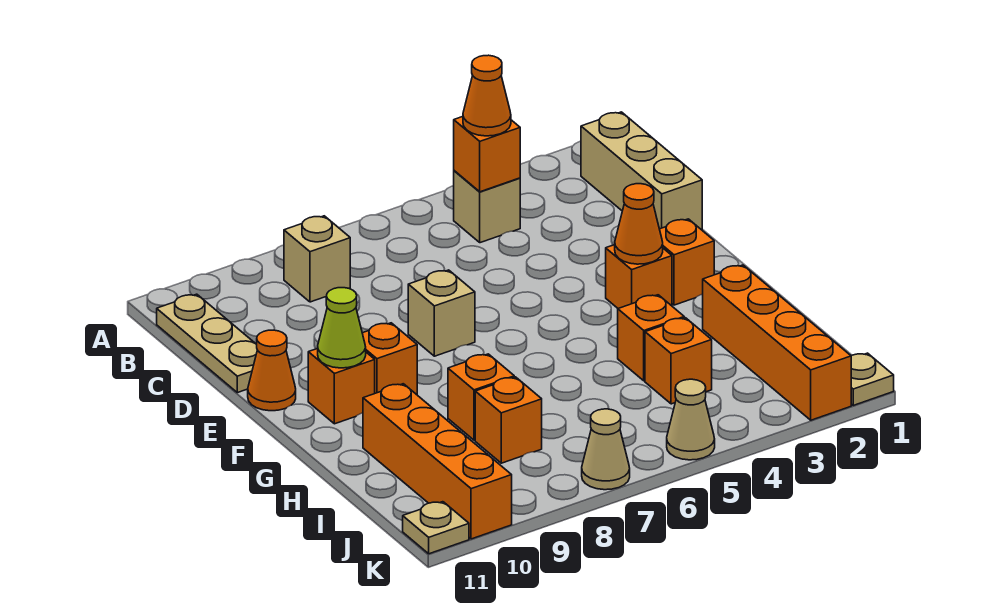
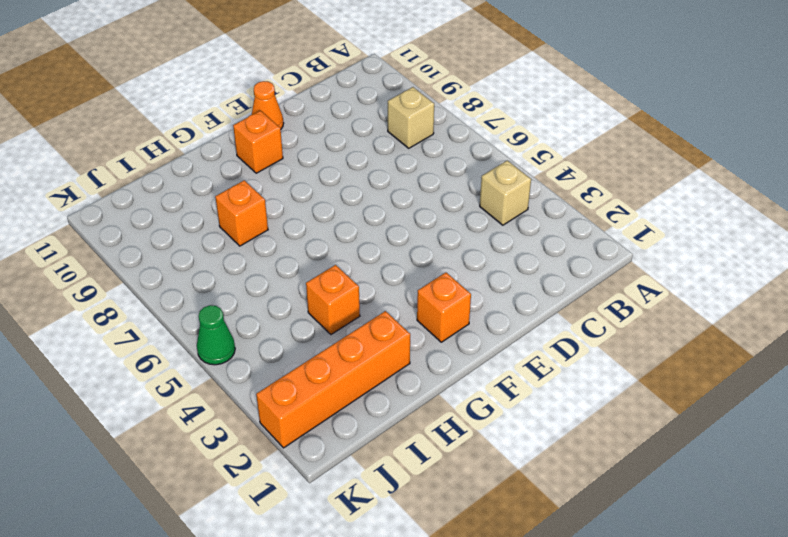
green cone K5 level 1 -> tan cone K5 level 1
none -> tan brick B1:D1 level 1
none -> tan plate B11:D11 level 1
none -> tan brick E7 level 1

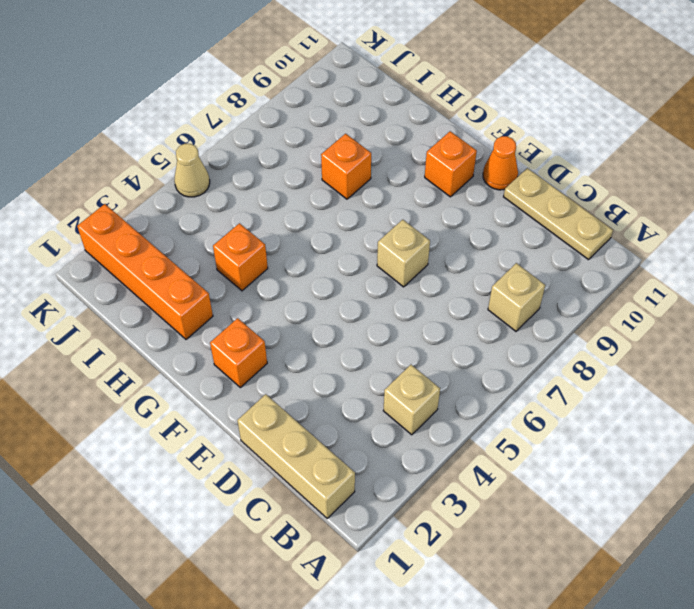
none -> orange brick F3 level 1
none -> orange brick F9 level 1
none -> orange brick H10:K10 level 1

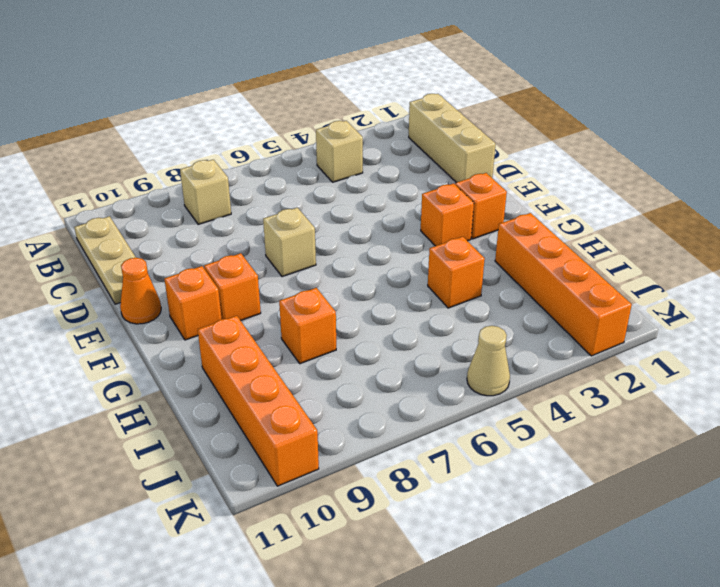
none -> orange brick I4 level 1
none -> orange brick I8 level 1
none -> tan plate K1 level 1

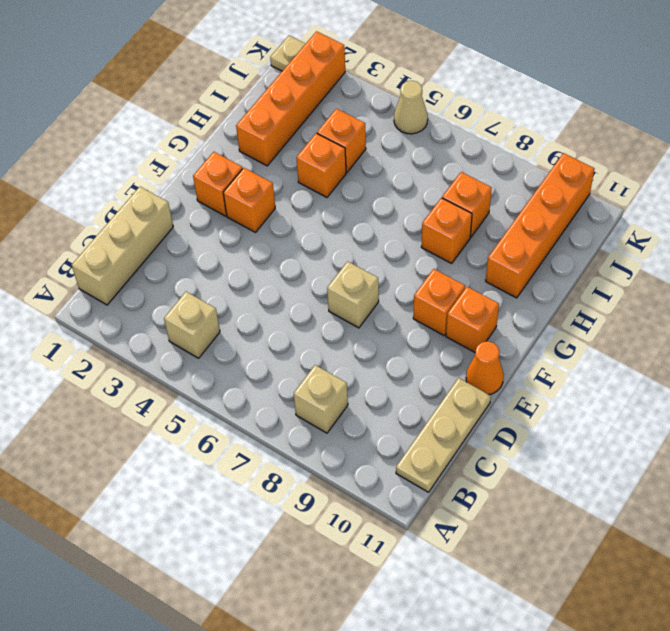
none -> tan cone K7 level 1
none -> tan plate K11 level 1
none -> orange brick B4 level 2

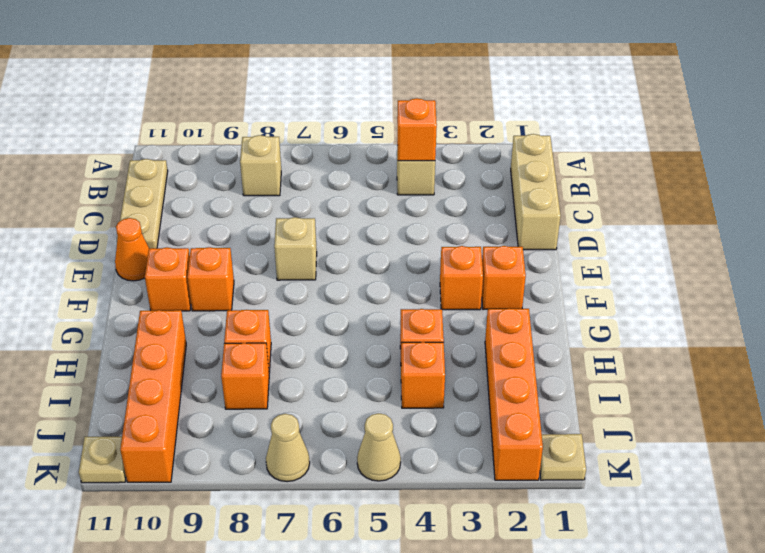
none -> orange cone F3 level 2
none -> lime cone F10 level 2
none -> orange cone B4 level 3

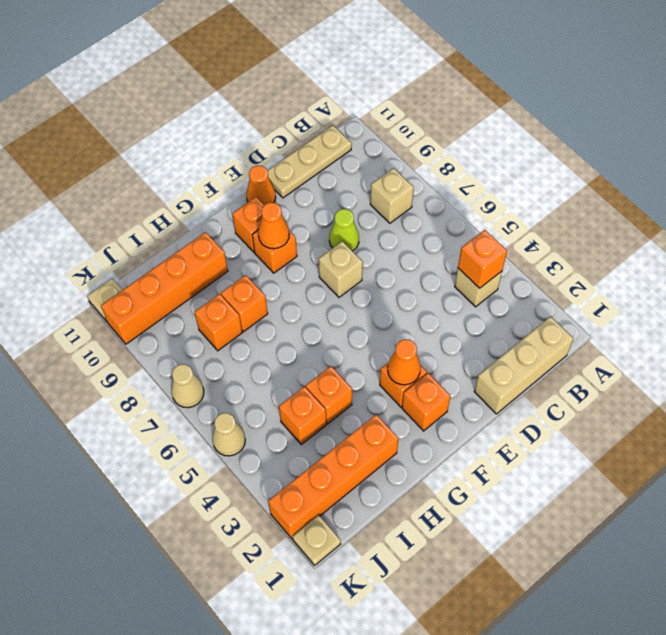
lime cone D8 level 1 -> lime cone F10 level 2
orange cone F9 level 2 -> orange cone B4 level 3

